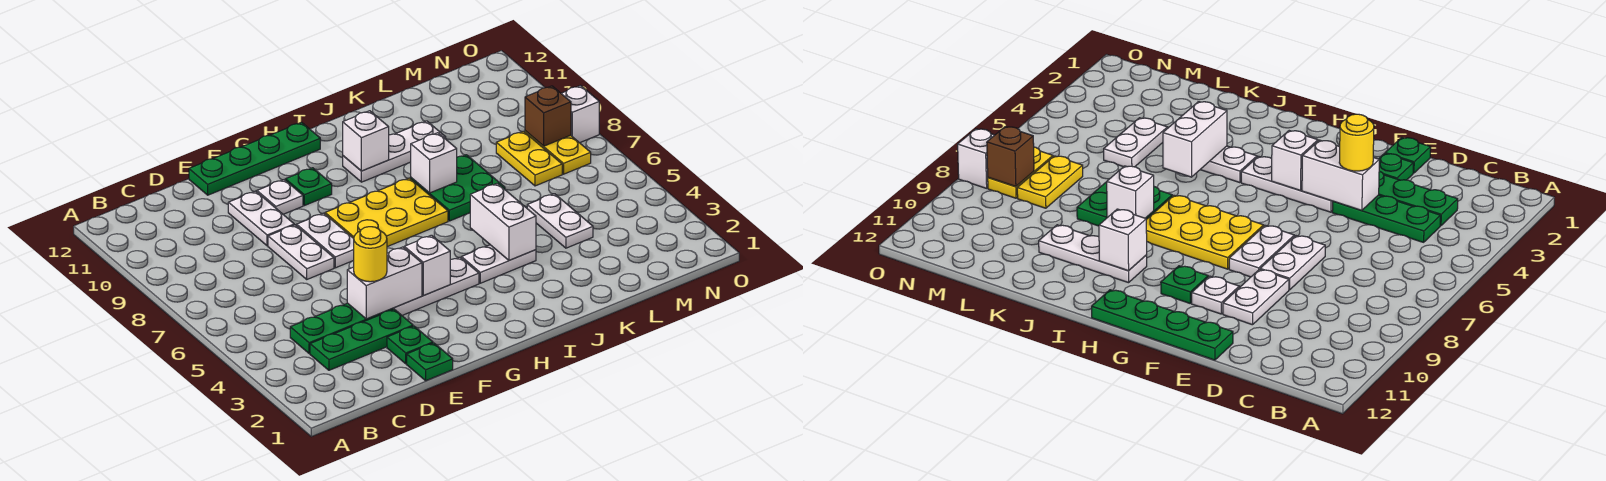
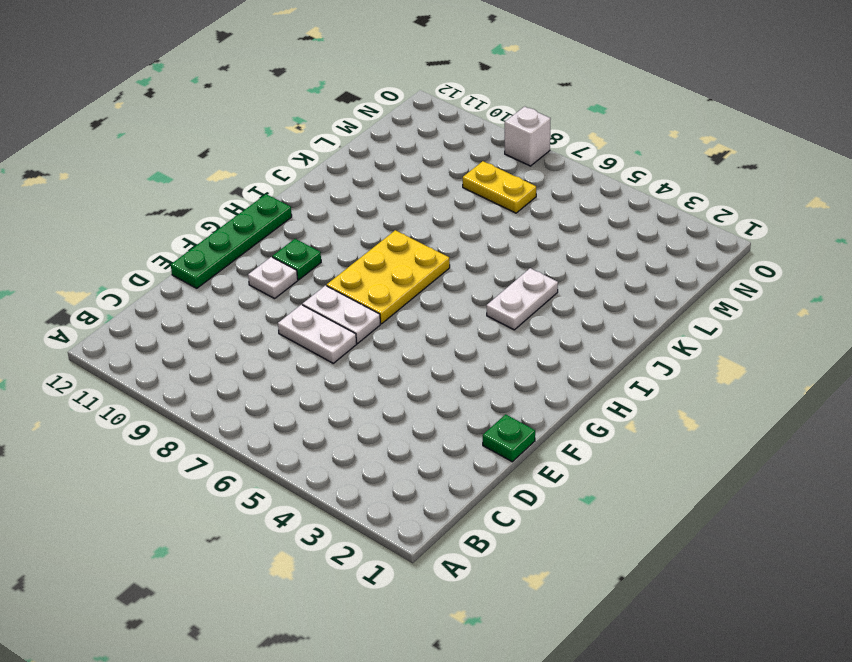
none -> green plate C3:E3 level 1
none -> green plate C4:E4 level 1
none -> green plate E2 level 1

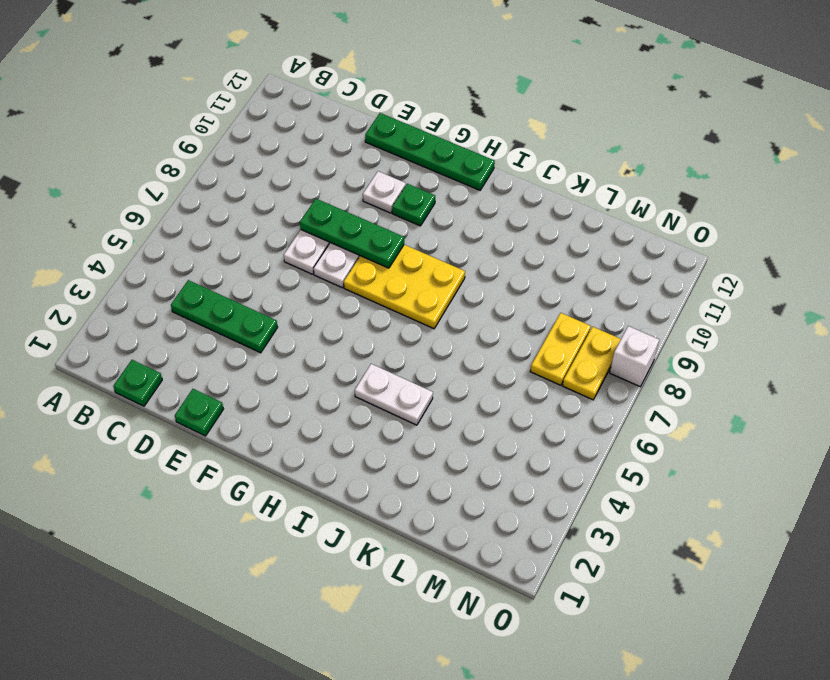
green plate C1 level 1 -> green plate E2 level 1
green plate E8:G8 level 2 -> green plate C3:E3 level 1
none -> white plate E9:E10 level 1
none -> white plate F4:H4 level 1
none -> white plate I10:K10 level 1

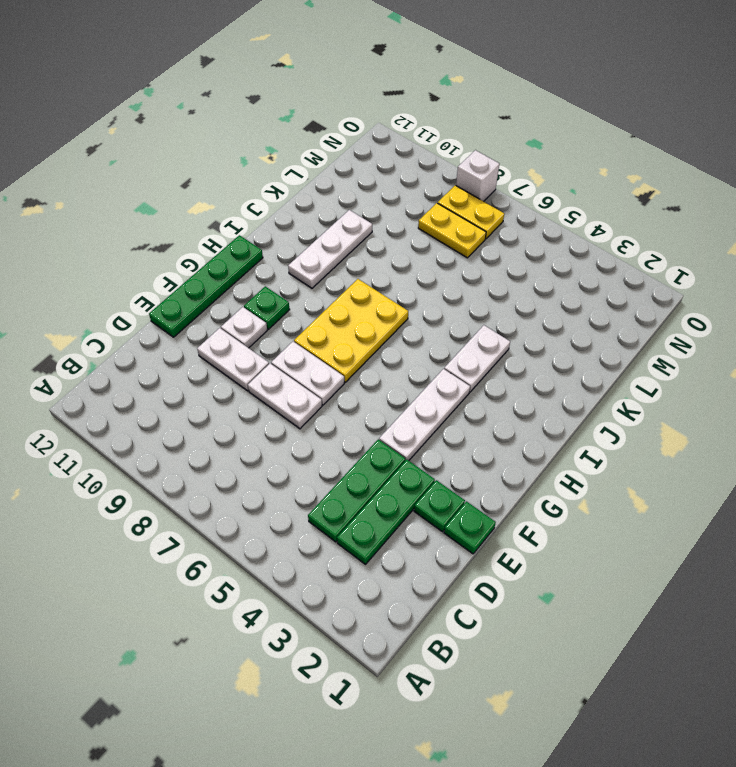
none -> green plate J7:K8 level 1
none -> white plate L4:L5 level 1
none -> white brick E4:F4 level 2

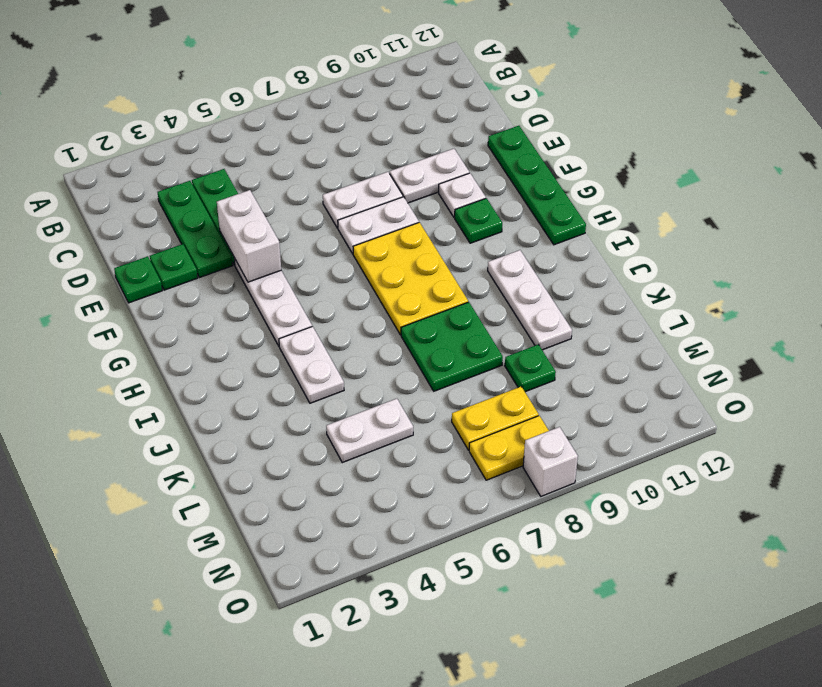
green plate L9 level 1 -> none
none -> white brick G4 level 2
none -> white brick I10 level 2
none -> white brick J4:J5 level 2

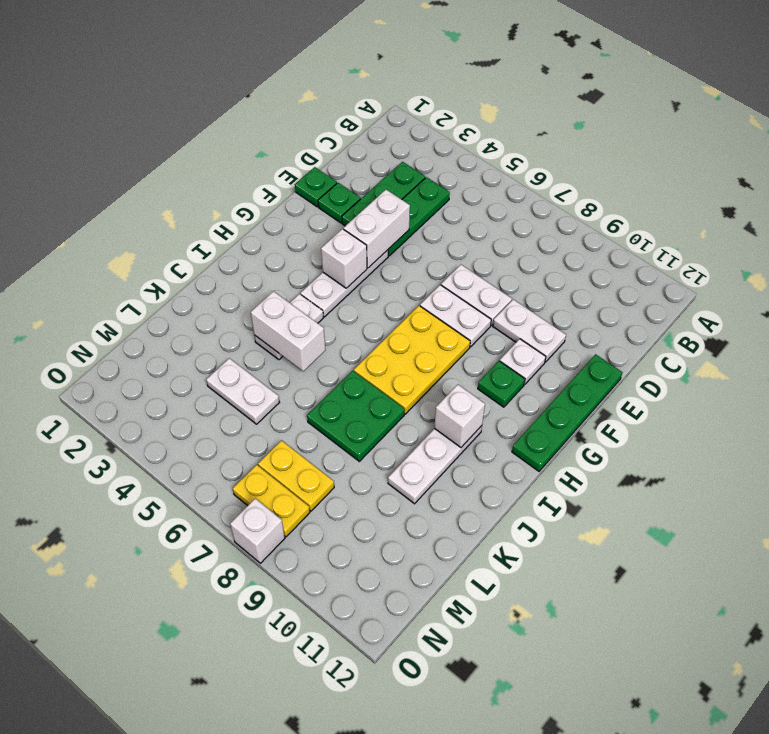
none -> white brick J8 level 2
none -> brown brick N8 level 2
none -> yellow round brick E4 level 3

